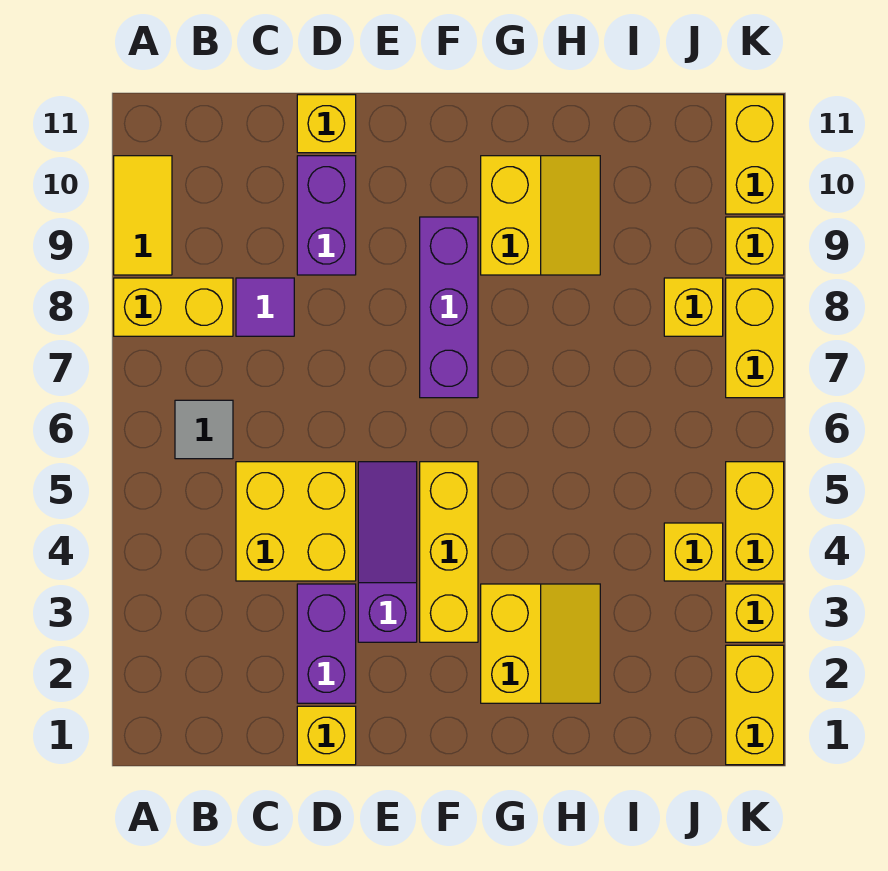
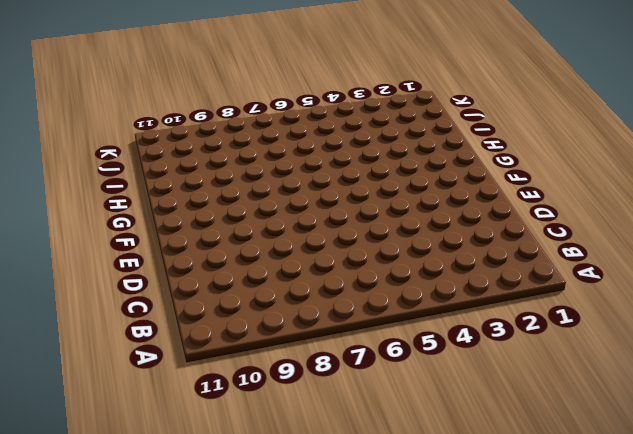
none -> yellow brick A8:B8 level 1
none -> yellow tile A9:A10 level 1
none -> grey tile B6 level 1

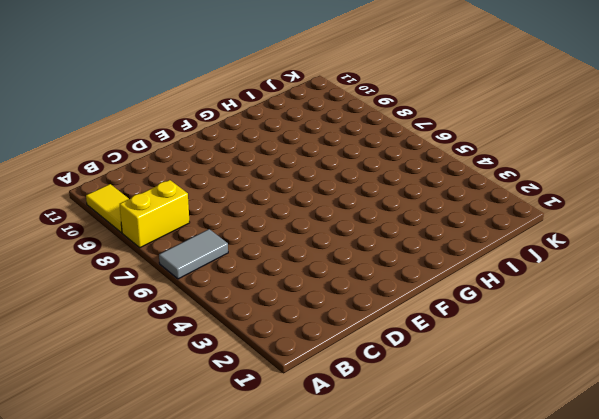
grey tile A6:B6 level 1 -> grey tile B6 level 1
none -> yellow brick C4:D5 level 1
none -> purple tile C8 level 1
none -> yellow brick D1 level 1

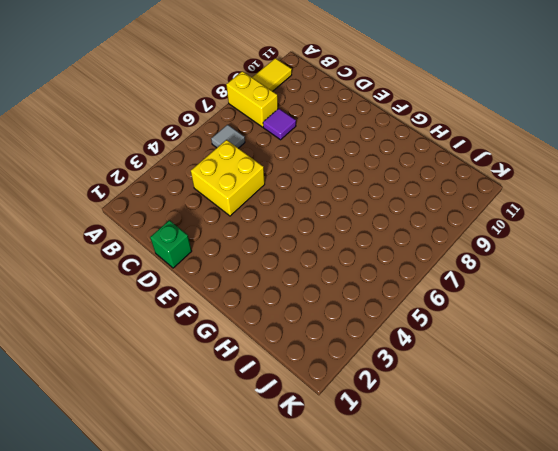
green brick D1 level 1 -> yellow brick D1 level 1
none -> purple brick D2:D3 level 1
none -> purple brick D9:D10 level 1
none -> yellow brick D11 level 1

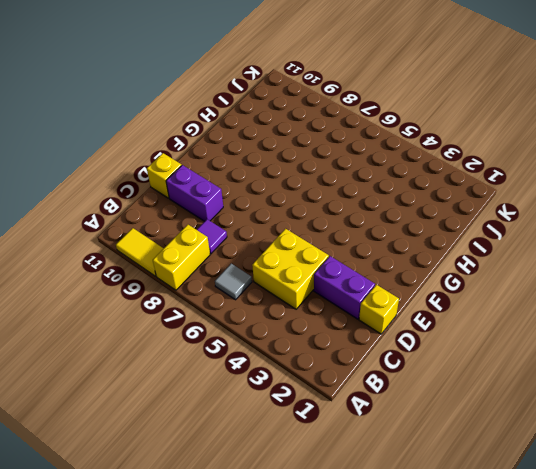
none -> purple slope E3:E5 level 1 top 3
none -> yellow brick F3:F5 level 1
none -> purple brick F7:F9 level 1

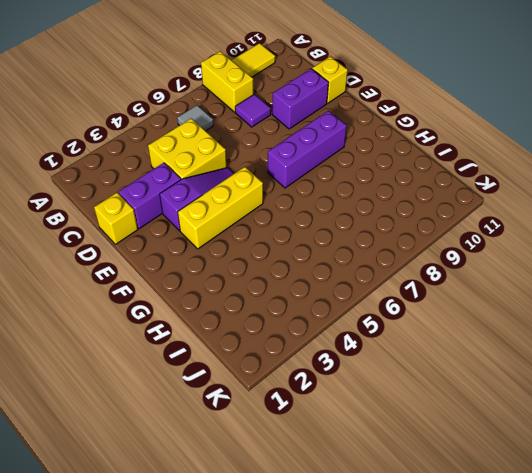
none -> yellow slope G2:H3 level 1 top G
none -> yellow slope G9:H10 level 1 top G
none -> yellow brick J4 level 1

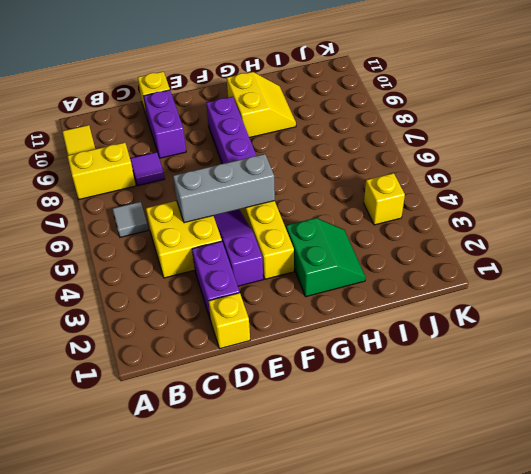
grey brick D5:F5 level 2 -> none
green slope G2:H3 level 1 top G -> yellow slope G2:H3 level 1 top G
none -> yellow brick J8 level 1
none -> yellow brick K1:K2 level 1
none -> yellow brick K3 level 1

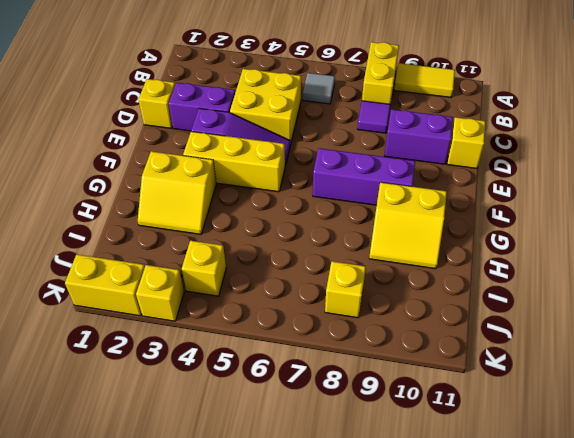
none -> yellow brick K4:K5 level 1
none -> yellow brick K7:K8 level 1
none -> yellow brick K9 level 1

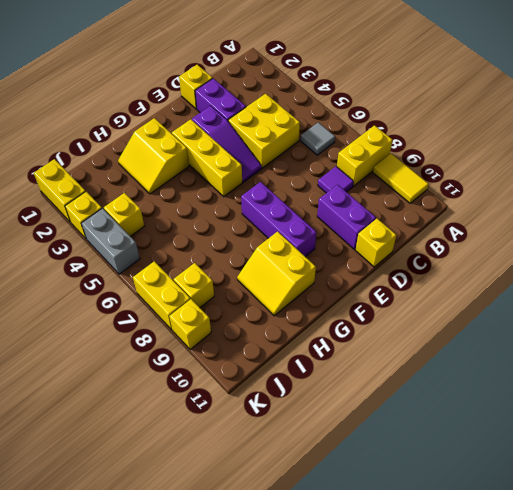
grey brick K4:K5 level 1 -> yellow brick K4:K5 level 1
none -> yellow brick K10:K11 level 1

